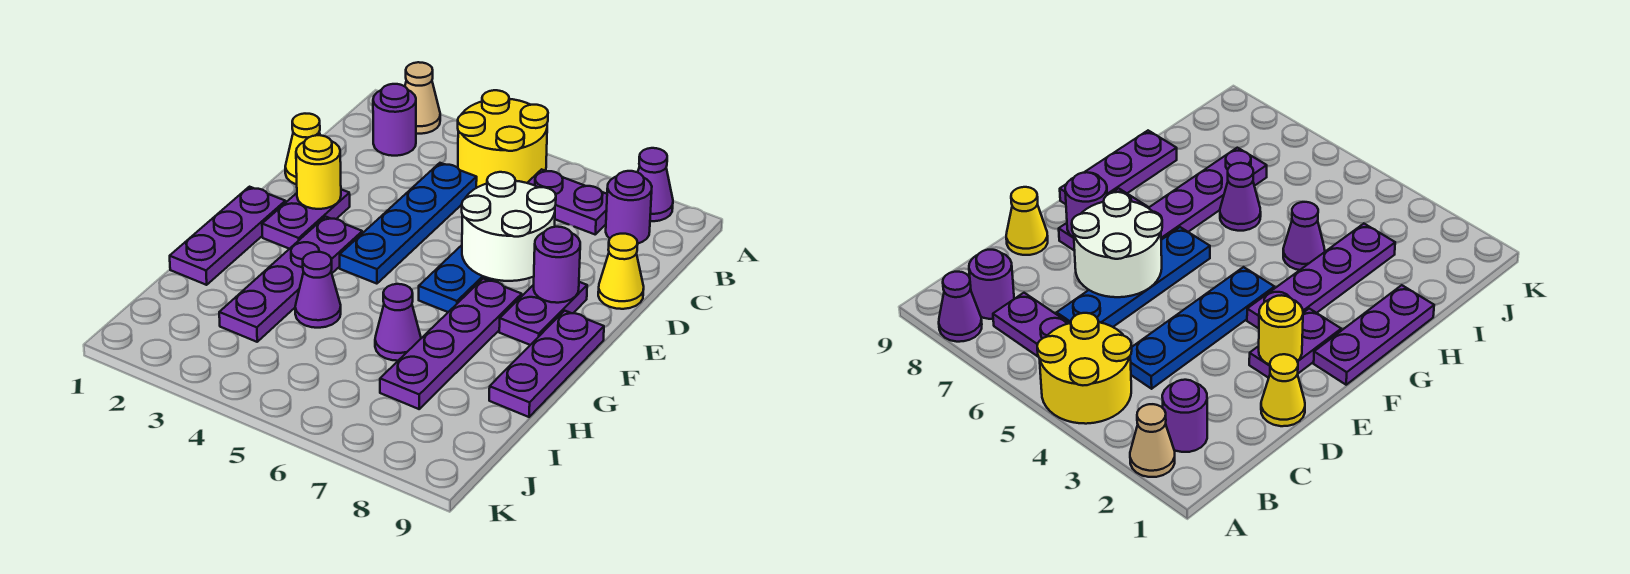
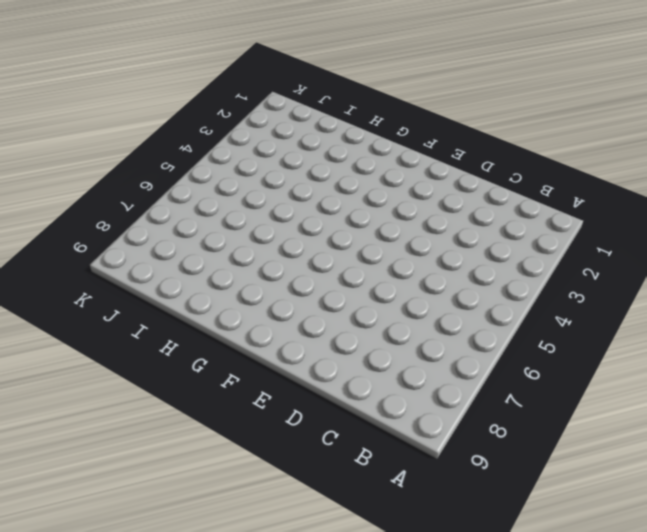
none -> tan cone A2 level 1
none -> yellow round brick A4:B5 level 1
none -> purple cone A8 level 1

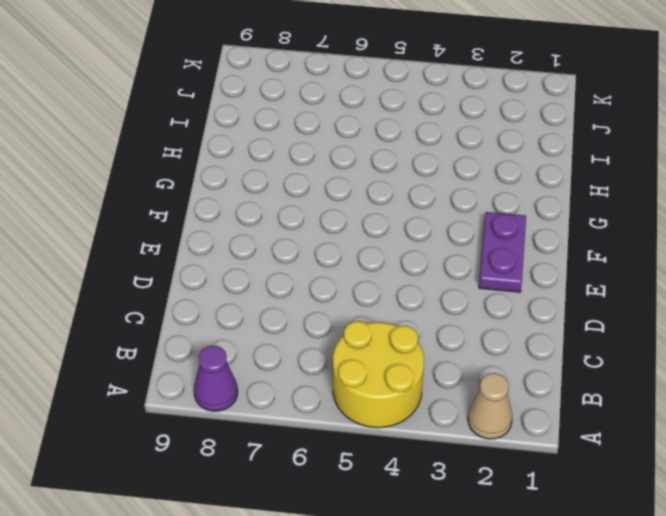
none -> purple round brick B2 level 1
none -> purple plate B6:B7 level 1
none -> purple round brick B8 level 1

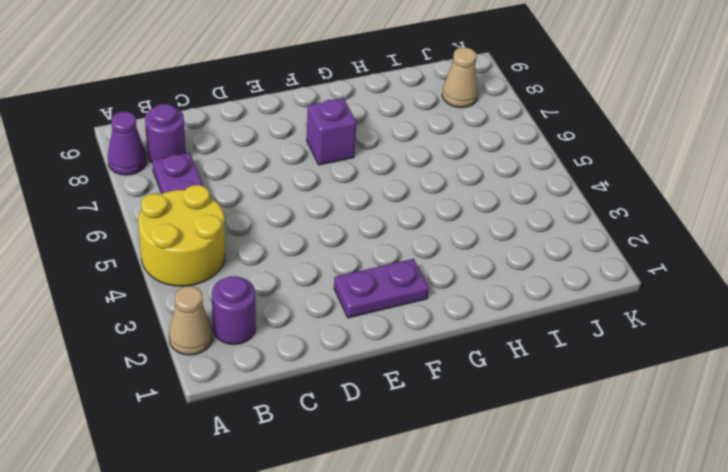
purple brick F7 level 1 -> purple plate F7:I7 level 1
tan cone J8 level 1 -> none
none -> blue plate C4:F4 level 1
none -> blue plate C6:F6 level 1
none -> yellow cone D1 level 1

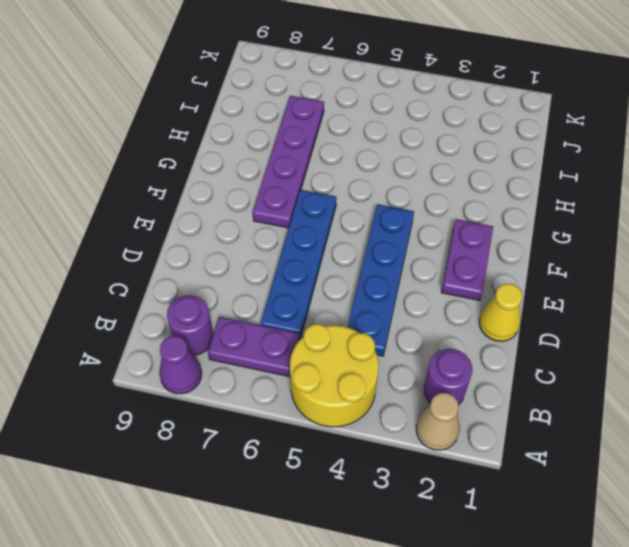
none -> yellow cone D9 level 1
none -> purple plate E8:F8 level 1
none -> purple plate F1:H1 level 1

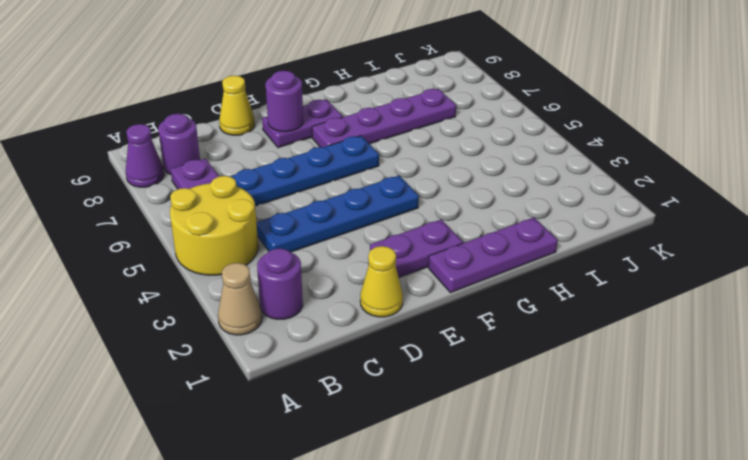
none -> purple plate F3:I3 level 1
none -> purple plate F9:H9 level 1
none -> purple cone H4 level 1

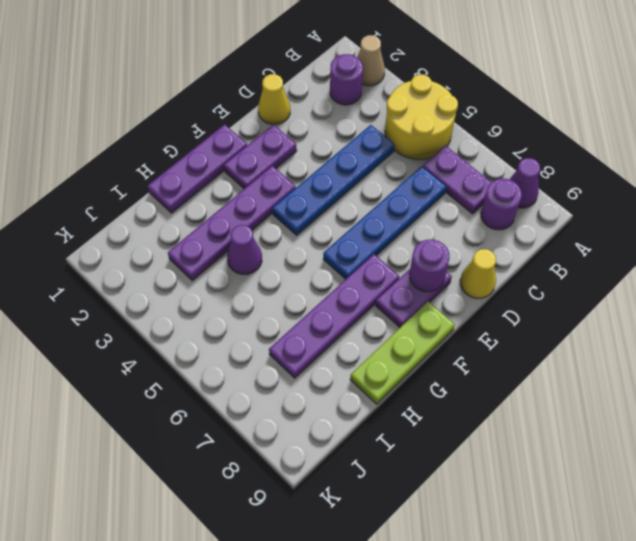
lime plate F9:H9 level 1 -> purple plate F9:H9 level 1
none -> purple cone H6 level 1
none -> white round brick D6:E7 level 2
none -> yellow round brick E2 level 2

